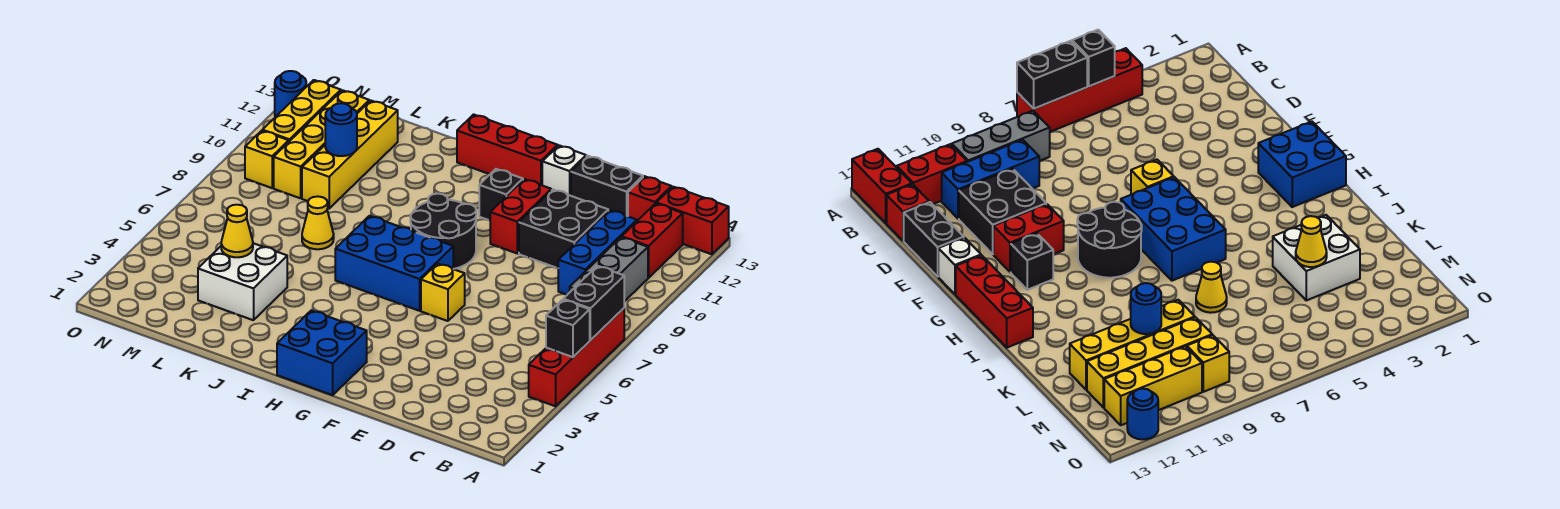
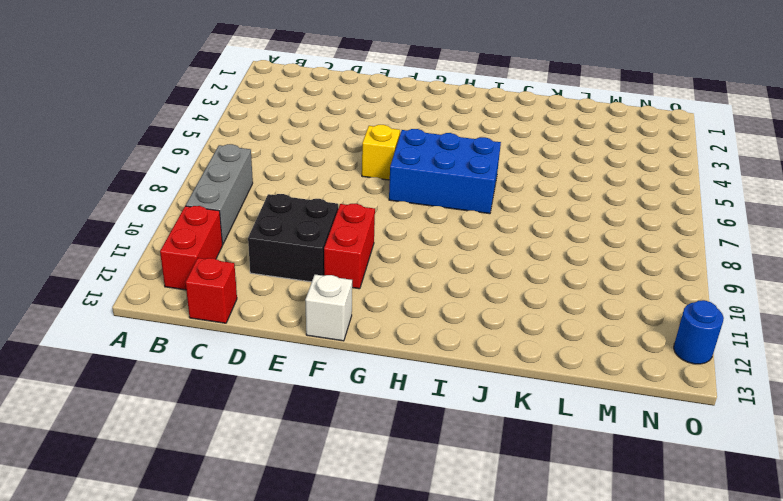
none -> red brick A4:A7 level 1
none -> red brick A13:B13 level 1
none -> blue brick C9:C11 level 1

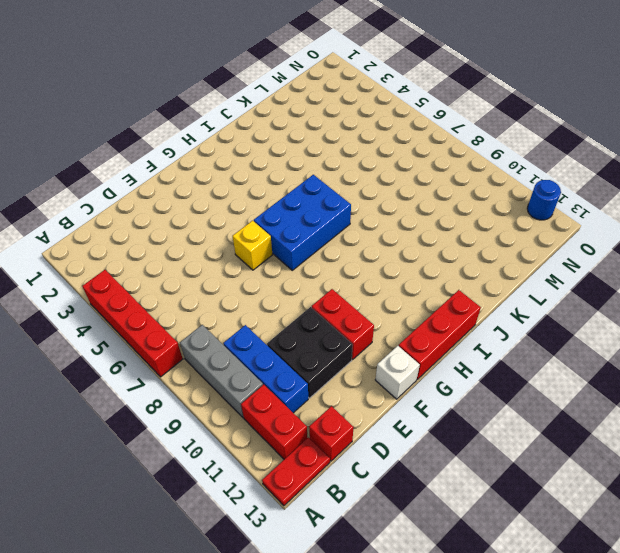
red plate A13:B13 level 1 -> red brick A13:B13 level 1
none -> black brick D13:E13 level 1
none -> blue brick G1:H2 level 1
none -> black round brick G8:H9 level 1

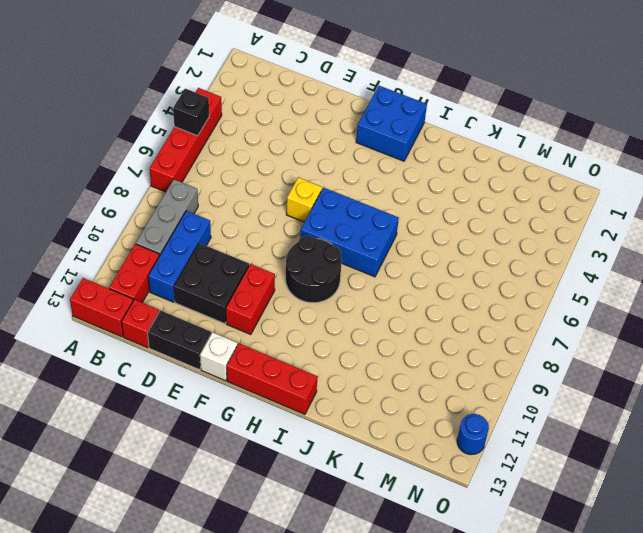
none -> black brick G11 level 1
none -> white brick K3:L4 level 1
none -> yellow cone K7 level 1

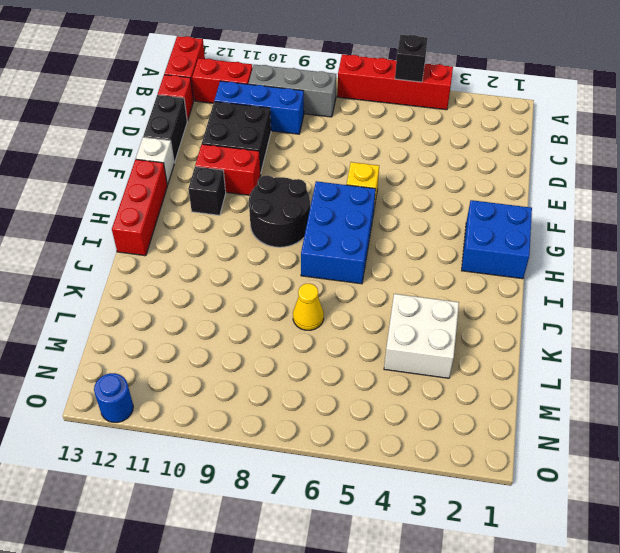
none -> yellow brick L9:L12 level 1
none -> yellow brick M9:M12 level 1
none -> yellow brick N9 level 1

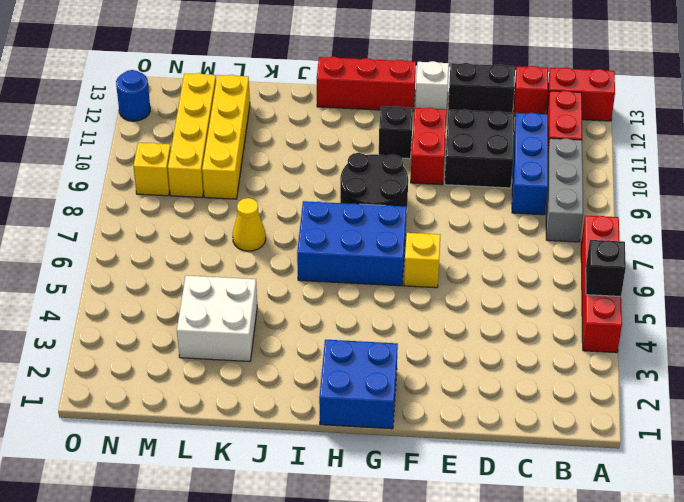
none -> yellow brick N10:N12 level 1
none -> black brick A6:A7 level 2
none -> yellow cone L4 level 2

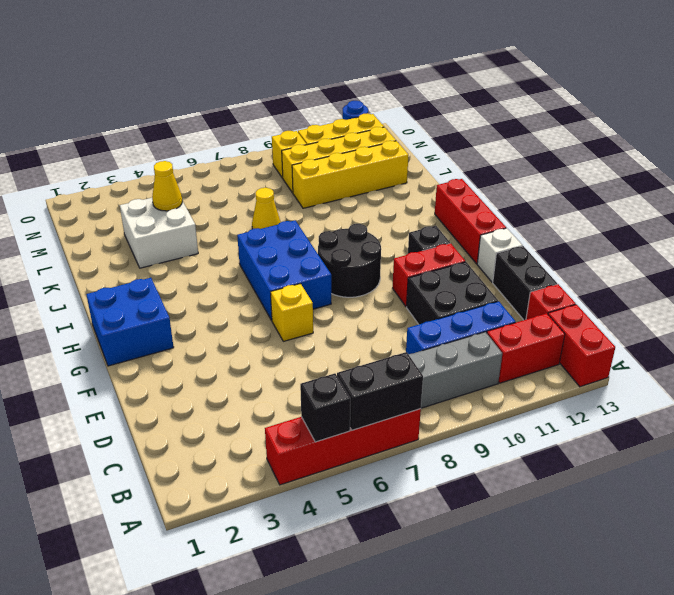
none -> blue round brick L10 level 2

